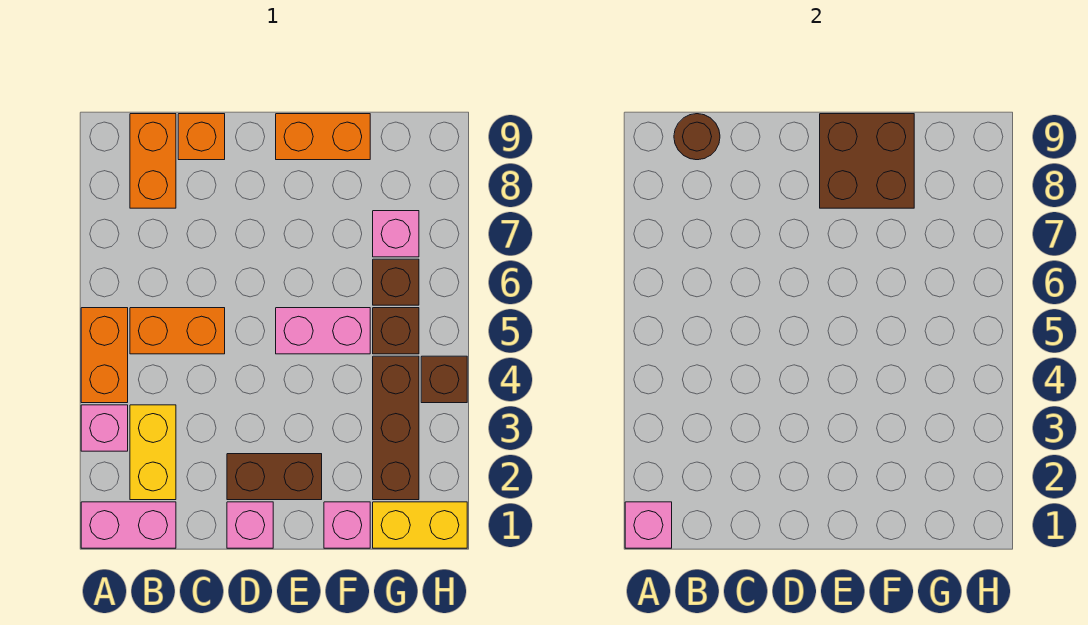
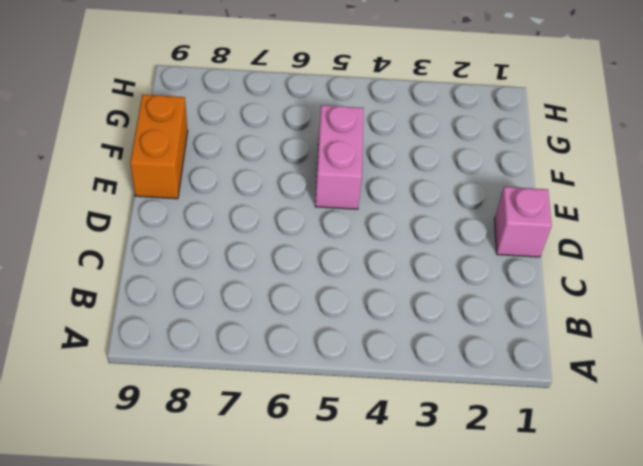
none -> pink brick A1:B1 level 1
none -> pink brick A3 level 1
none -> orange brick A4:A5 level 1

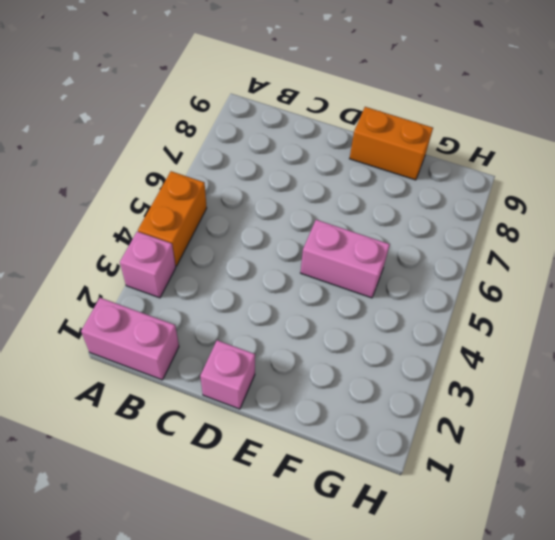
none -> yellow brick B2:B3 level 1
none -> orange brick B5:C5 level 1
none -> orange brick B8:B9 level 1

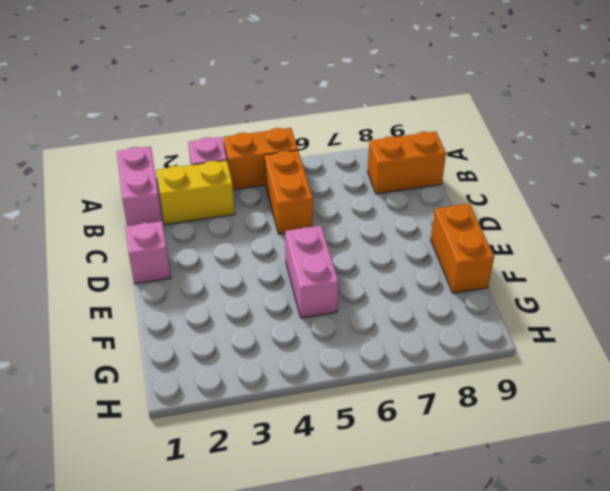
none -> orange brick C9 level 1
none -> brown brick D2:E2 level 1
none -> pink brick F1 level 1

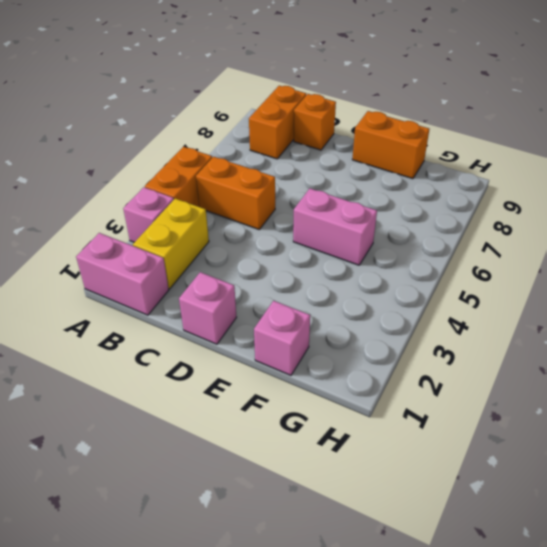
none -> brown brick D2:E2 level 1
none -> yellow brick G1:H1 level 1
none -> brown brick G2:G4 level 1

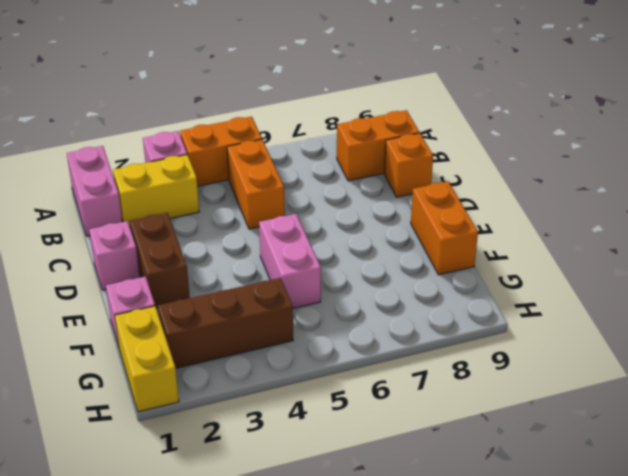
none -> brown brick G5 level 1
none -> brown brick G6 level 1
none -> pink brick G7 level 1

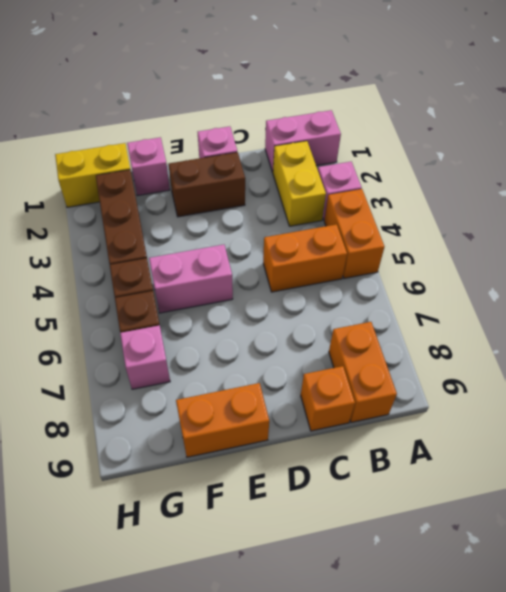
none -> brown brick H4 level 1
none -> pink brick A1 level 2
none -> brown round brick B9 level 2

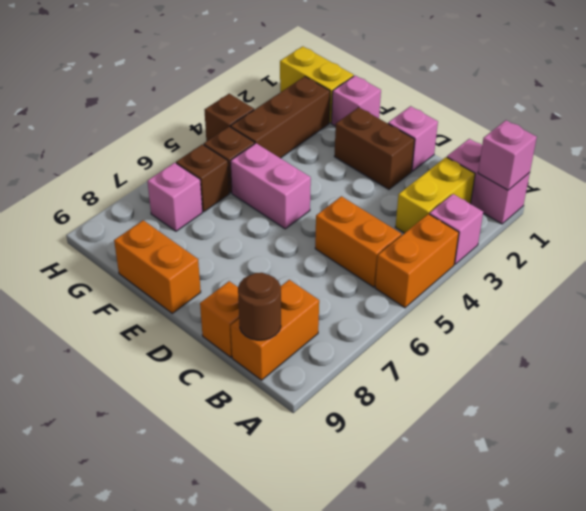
none -> brown brick E8:F9 level 2

